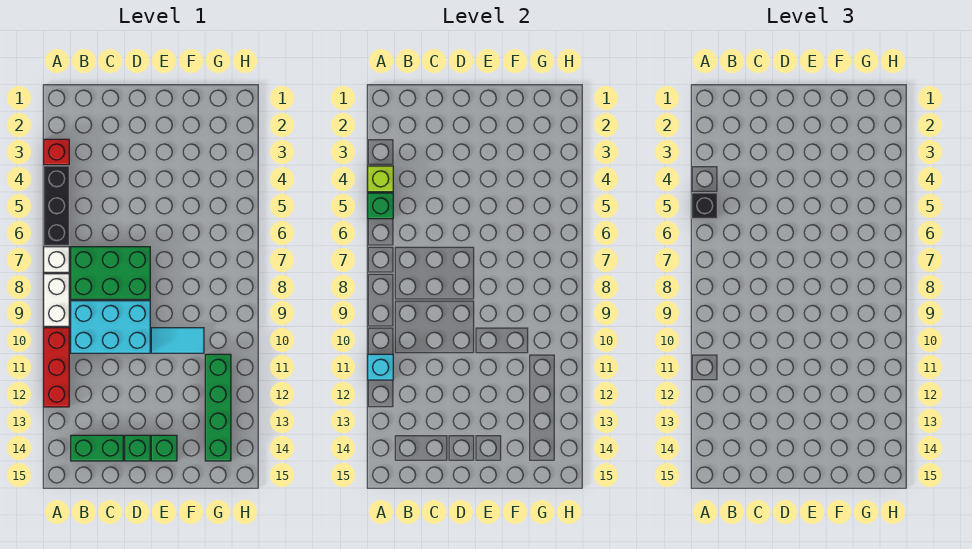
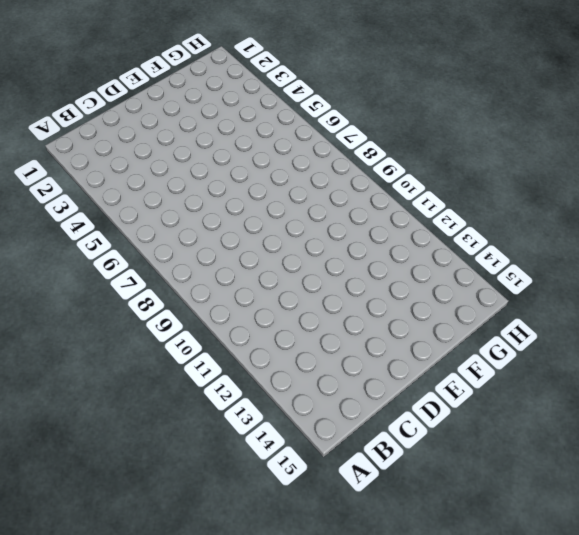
none -> red brick A3 level 1
none -> black brick A4:A6 level 1
none -> white brick A7 level 1

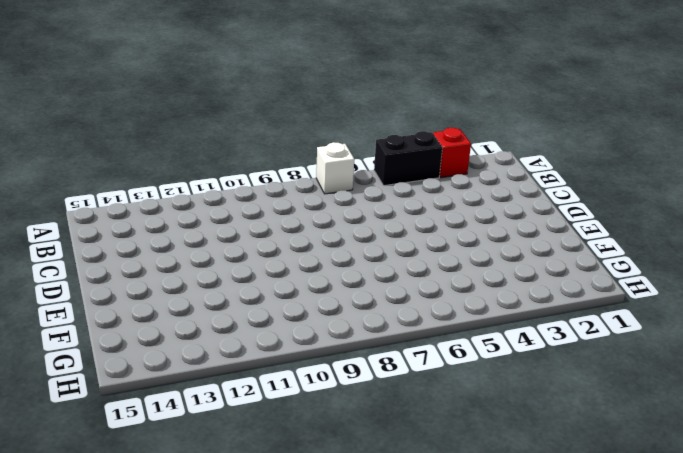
black brick A4:A5 level 1 -> black brick A4:A6 level 1
none -> white brick A8:A9 level 1
none -> red brick A10:A12 level 1
none -> green brick B7:D8 level 1

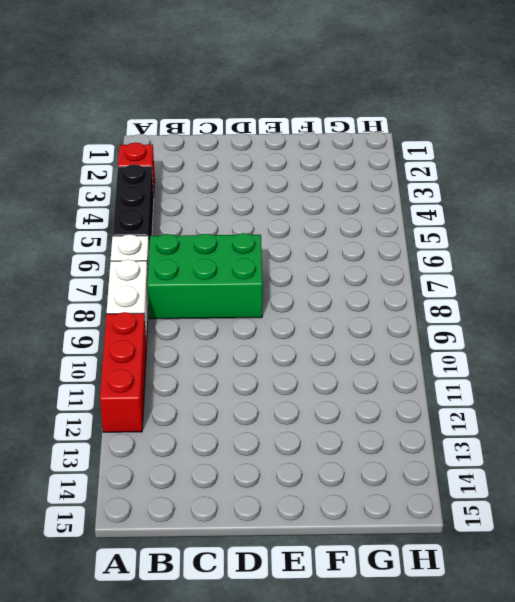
none -> cyan brick B9:D10 level 1
none -> green brick B14:C14 level 1
none -> green brick D14 level 1

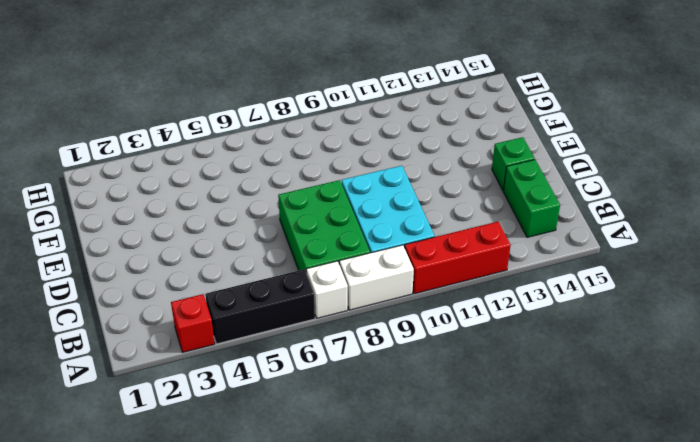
none -> cyan tile E10:F10 level 1
none -> green brick E14 level 1
none -> green brick G11:G14 level 1

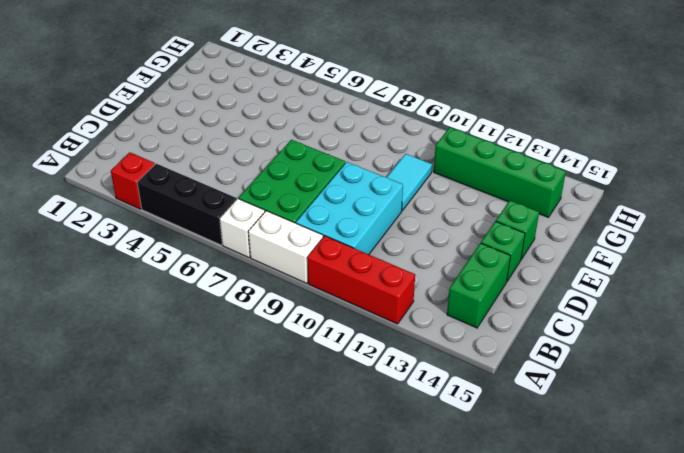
none -> lime brick A4 level 2
none -> green brick A5 level 2
none -> cyan brick A11 level 2

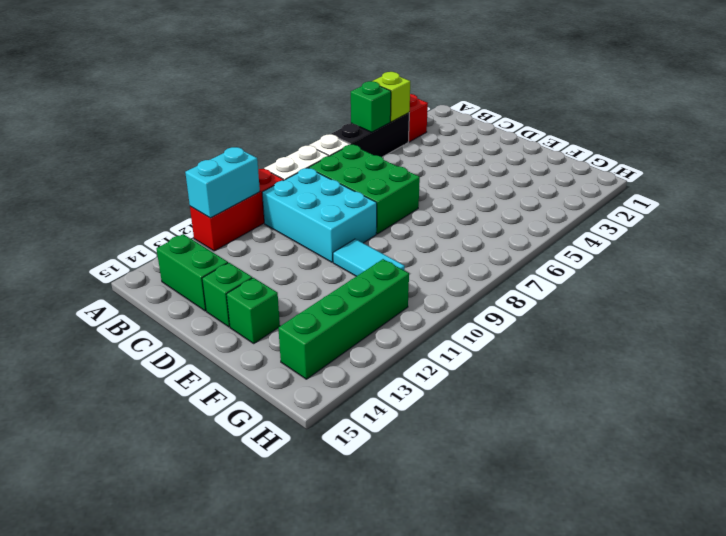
cyan brick A11:A12 level 2 -> cyan brick A11 level 2
none -> black brick A5 level 3

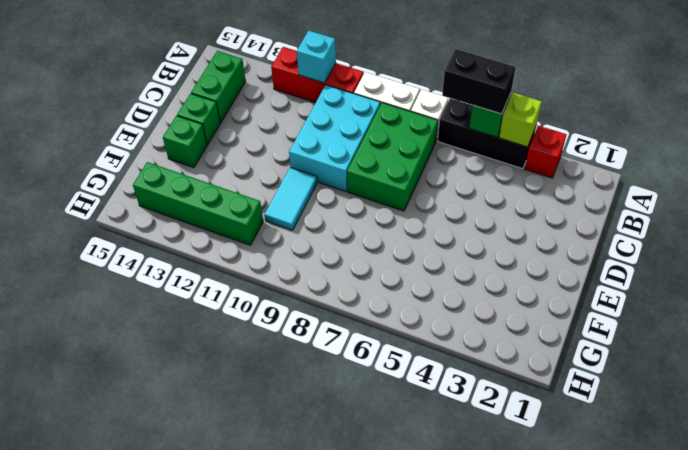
black brick A5:A6 level 3 -> black brick A5 level 3

